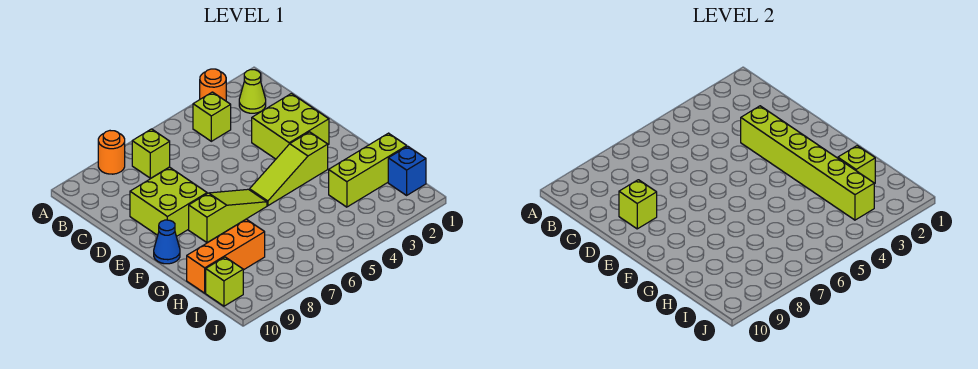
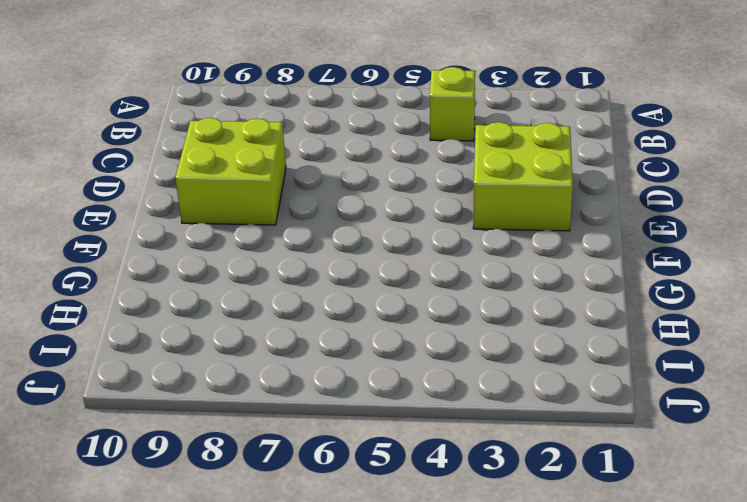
none -> orange round brick A3 level 1
none -> orange round brick A8 level 1
none -> lime cone B2 level 1

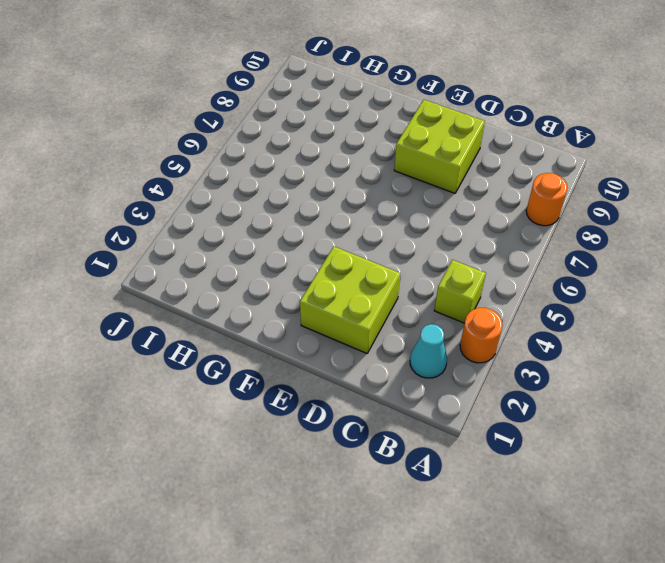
cyan cone B2 level 1 -> lime cone B2 level 1
none -> lime brick B7 level 1
none -> lime slope F3:F5 level 1 top 3
none -> lime slope F6:F8 level 1 top 8

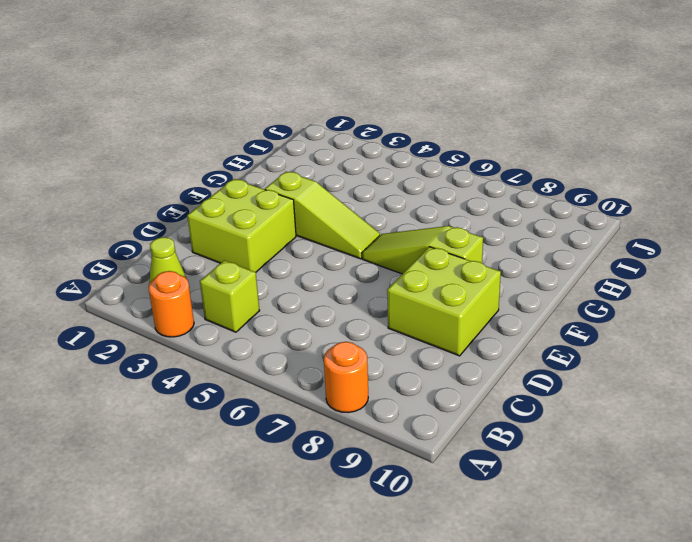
none -> lime brick B7 level 1
none -> blue cone F10 level 1
none -> lime brick H1:H3 level 1

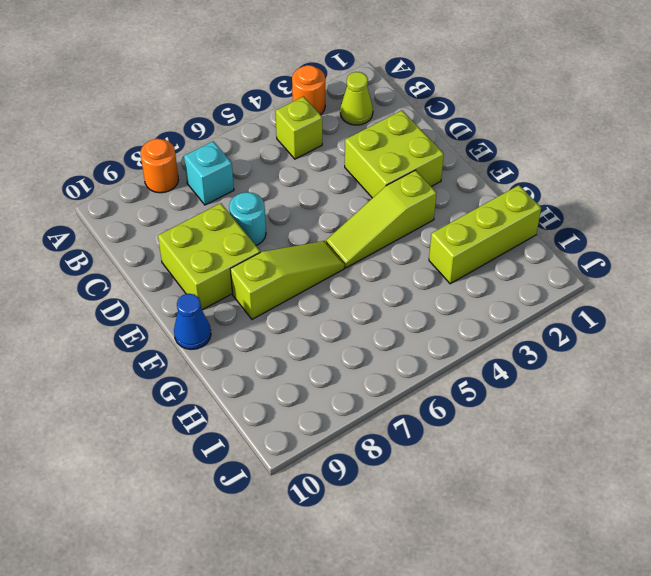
cyan brick B7 level 1 -> lime brick B7 level 1
cyan round brick D7 level 1 -> none
none -> orange brick H8:H10 level 1
none -> blue brick I1 level 1
none -> lime brick I10 level 1

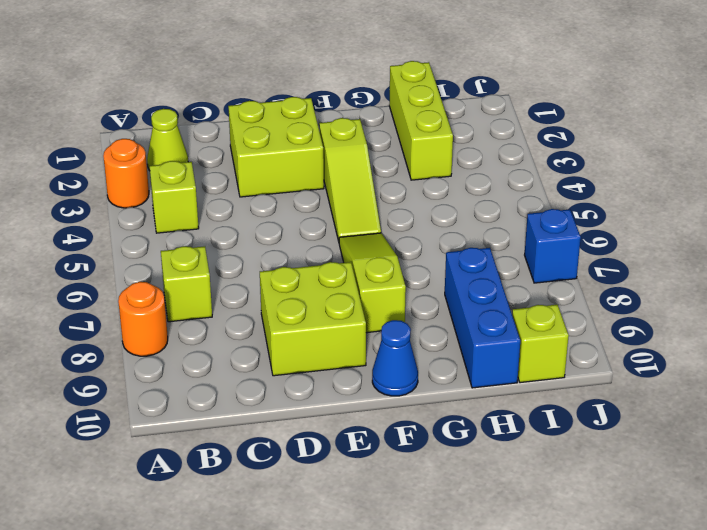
blue brick H8:H10 level 1 -> orange brick H8:H10 level 1
blue brick J7 level 1 -> blue brick I1 level 1
none -> lime brick D3:I3 level 2
none -> lime brick D9 level 2
none -> lime brick H2 level 2

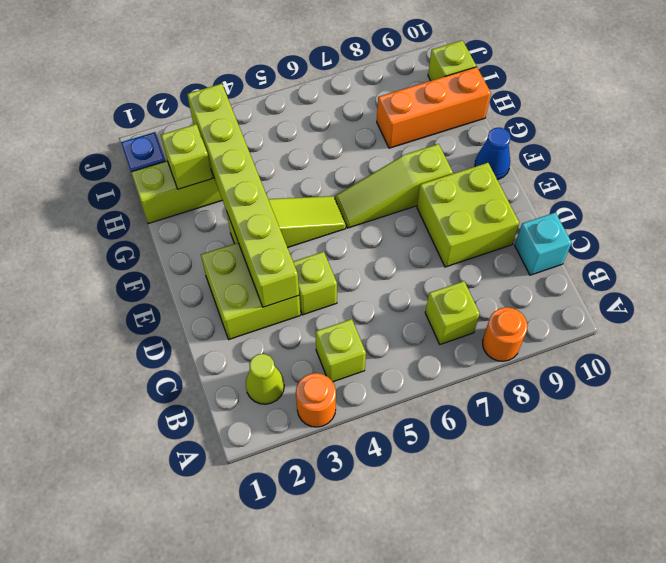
cyan brick C10 level 1 -> none
lime brick D4 level 1 -> lime brick D9 level 2

